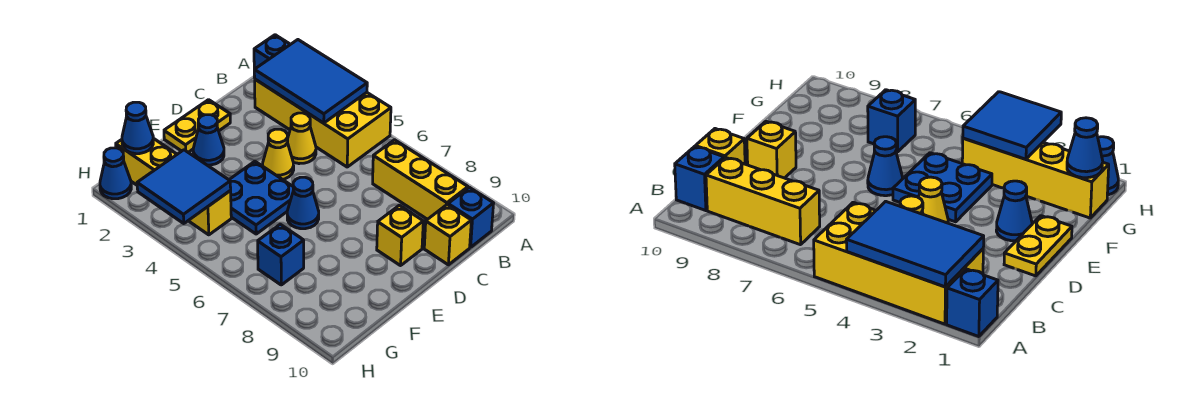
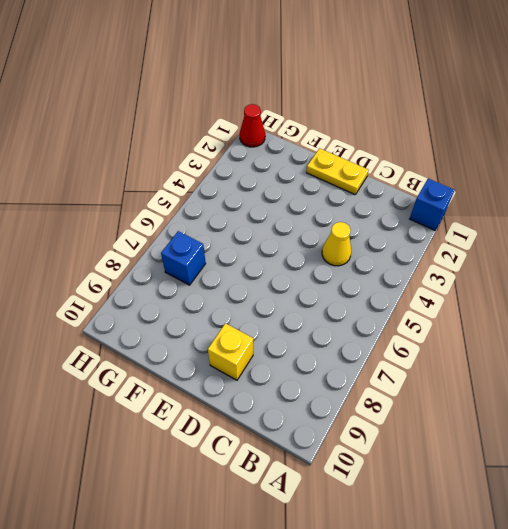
red cone H1 level 1 -> blue cone H1 level 1
none -> yellow brick A2:B5 level 1
none -> yellow brick B7:B9 level 1
none -> blue brick B10 level 1

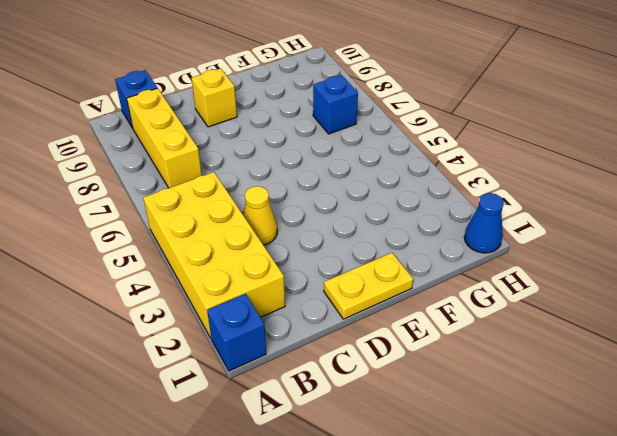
none -> yellow brick C10 level 1
none -> yellow cone D4 level 1
none -> blue cone E2 level 1

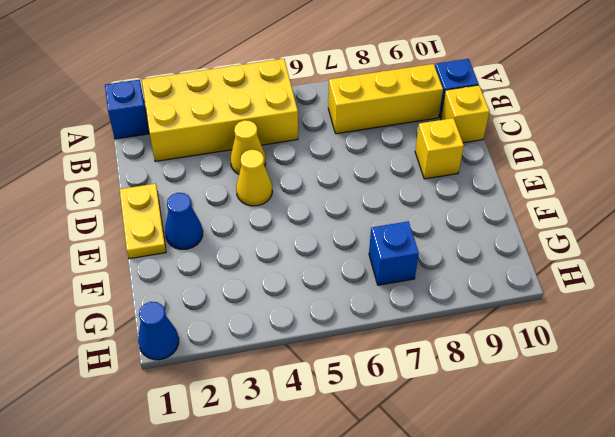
none -> blue plate E4:F5 level 1
none -> blue cone E6 level 1
none -> yellow brick G1:G4 level 1

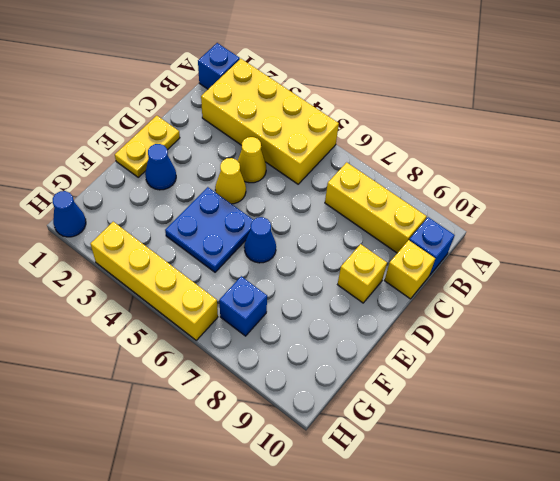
yellow brick H3:H6 level 1 -> yellow brick G1:G4 level 1
none -> blue tile A2:B4 level 2
none -> blue cone G1 level 2
none -> blue tile G3:H4 level 2

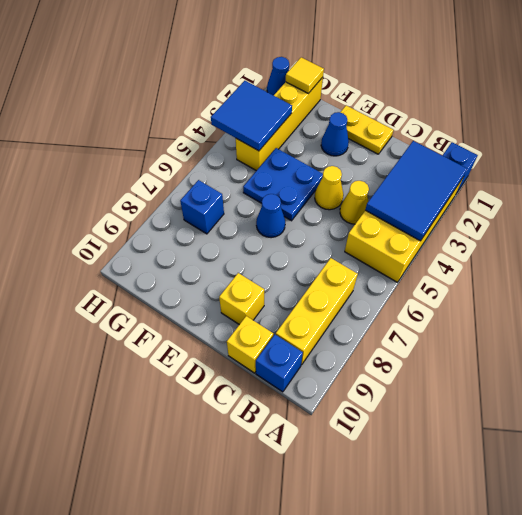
yellow tile G1 level 2 -> blue cone G1 level 2

